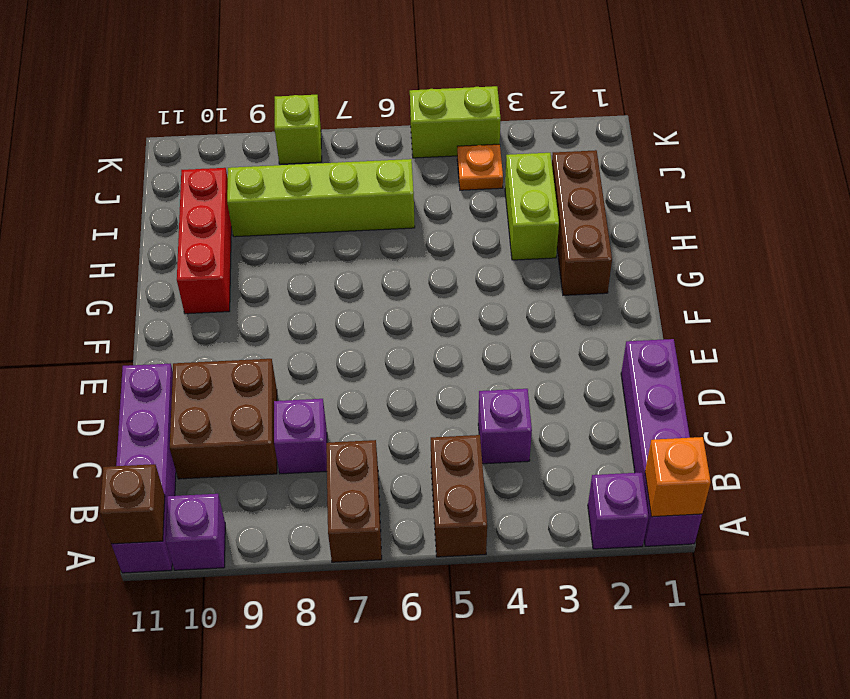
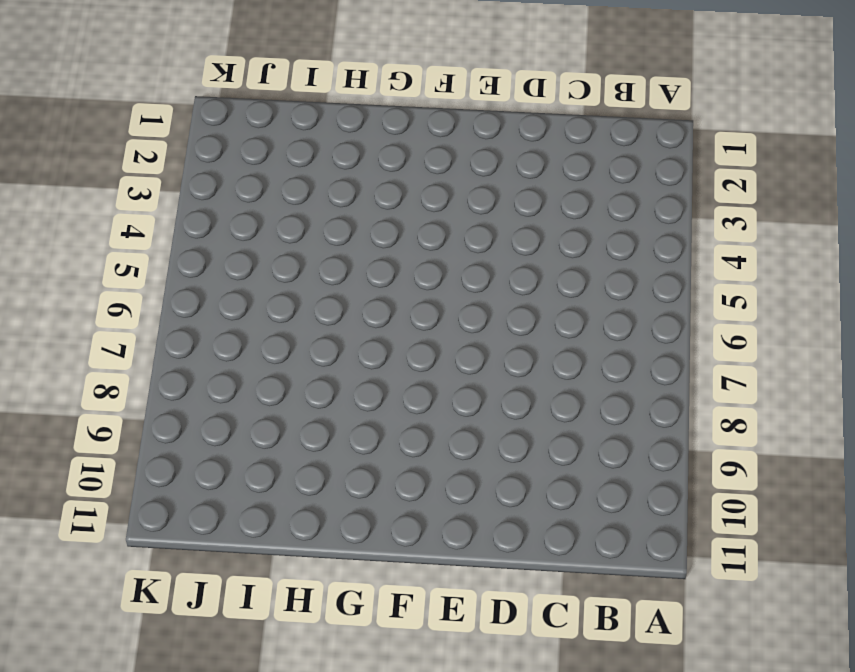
none -> purple brick A1:D1 level 1
none -> purple brick A2 level 1
none -> brown brick A5:B5 level 1

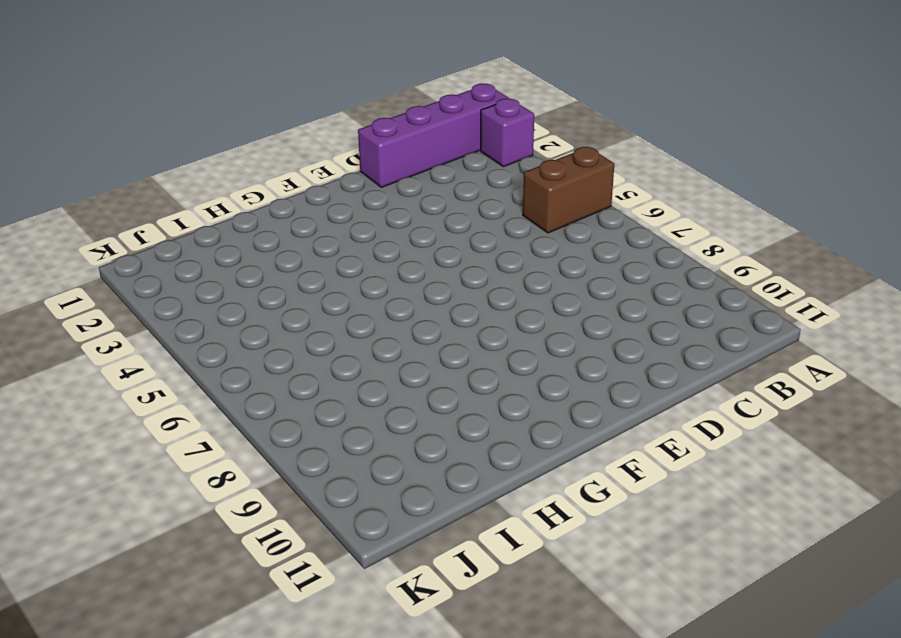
none -> brown brick A7:B7 level 1
none -> purple brick A10 level 1
none -> purple brick A11:D11 level 1

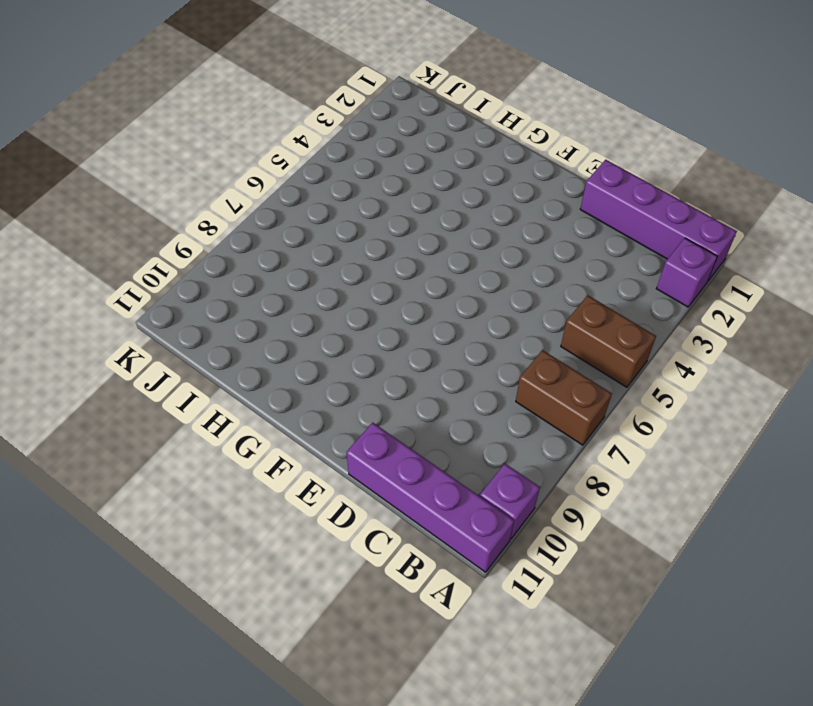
none -> purple brick C4 level 1
none -> purple brick C8 level 1
none -> brown brick C9:D10 level 1

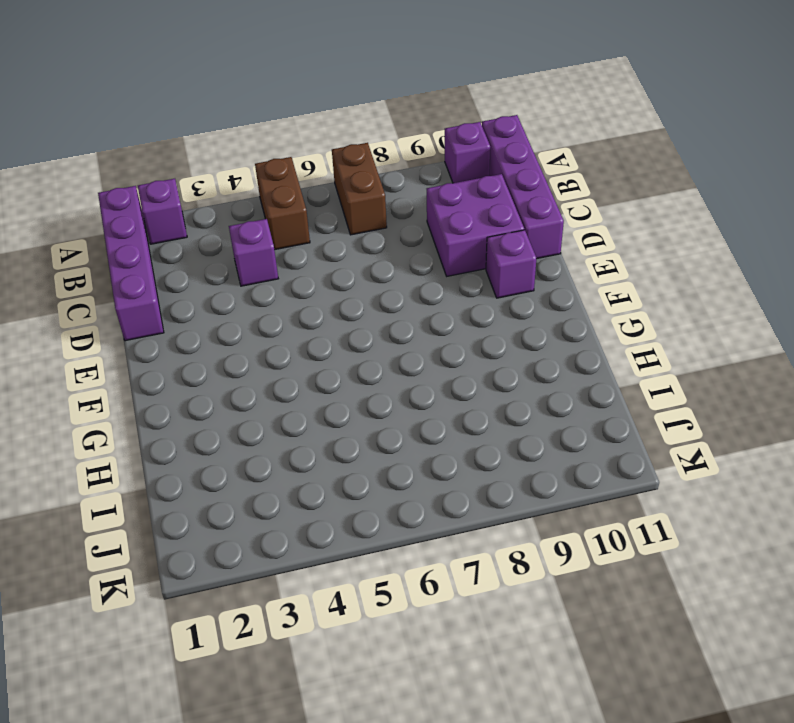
purple brick C9:D10 level 1 -> brown brick C9:D10 level 1
purple brick E10 level 1 -> purple brick C8 level 1
none -> brown brick G2:I2 level 1
none -> red brick G10:I10 level 1
none -> lime brick H3:I3 level 1

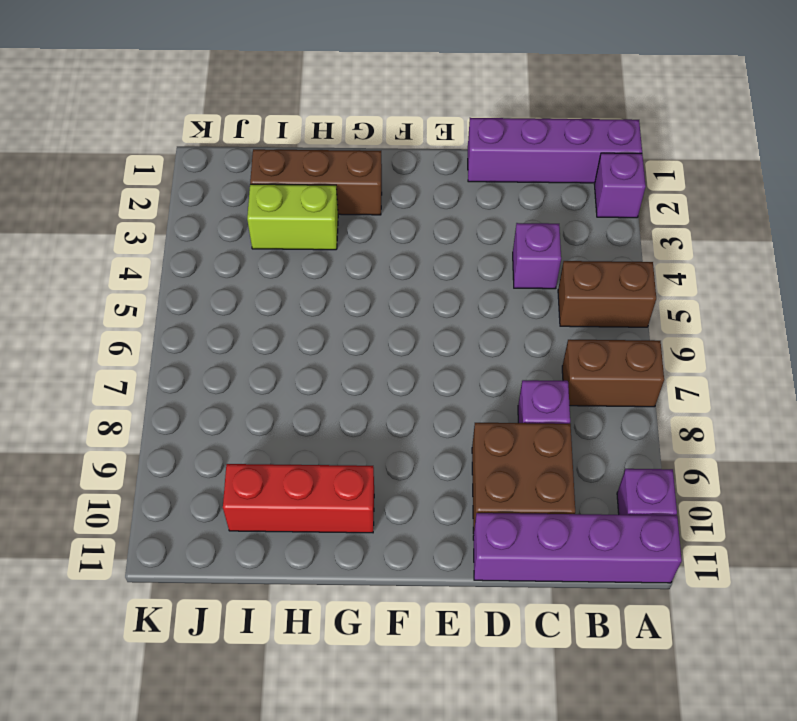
none -> lime brick I6:I9 level 1
none -> orange plate J4 level 1
none -> lime brick K4:K5 level 1

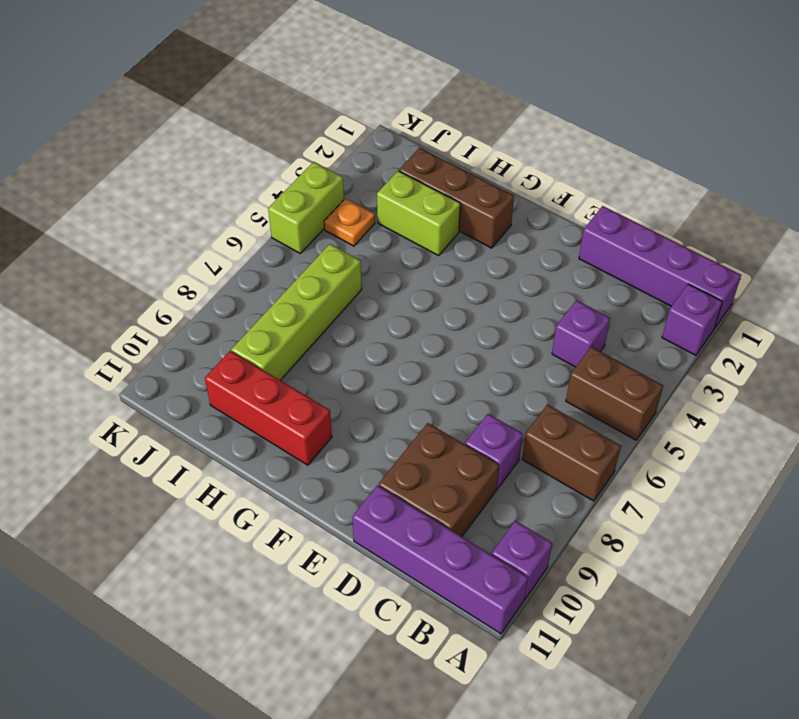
none -> lime brick K8 level 1
none -> orange brick A1 level 2
none -> brown brick A11 level 2

